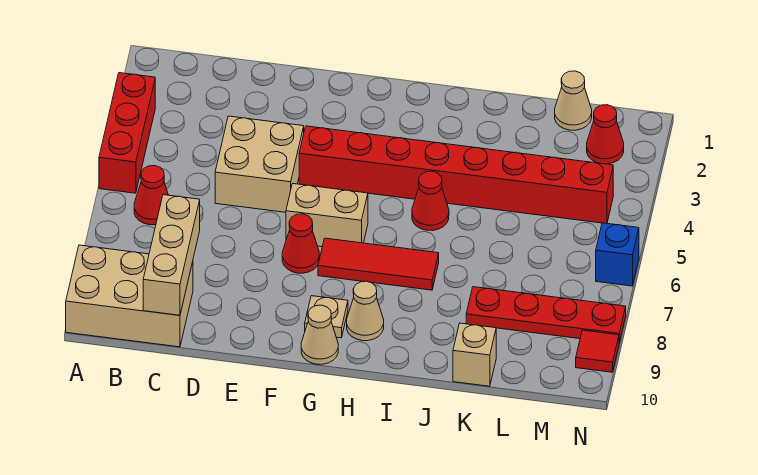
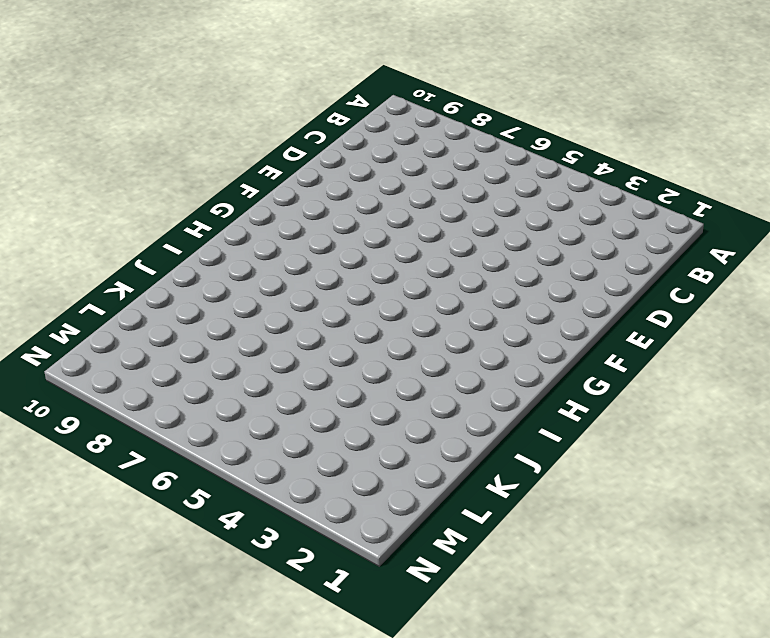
none -> red brick A3:A5 level 1
none -> tan brick A9:C10 level 1
none -> red cone B6 level 1

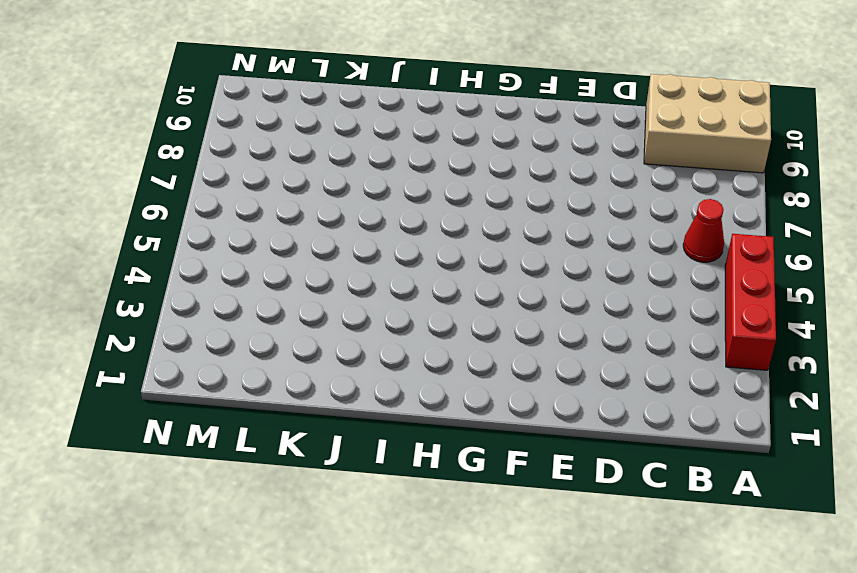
none -> tan brick D4:E5 level 1
none -> red brick F4:M4 level 1
none -> tan brick F6:G6 level 1

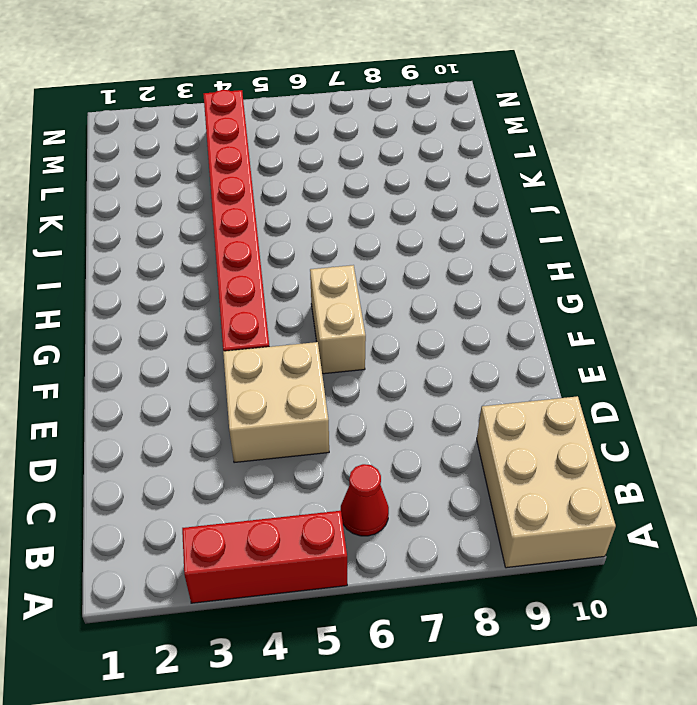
none -> red cone F7 level 1
none -> red tile G7:I7 level 1
none -> tan plate G9 level 1

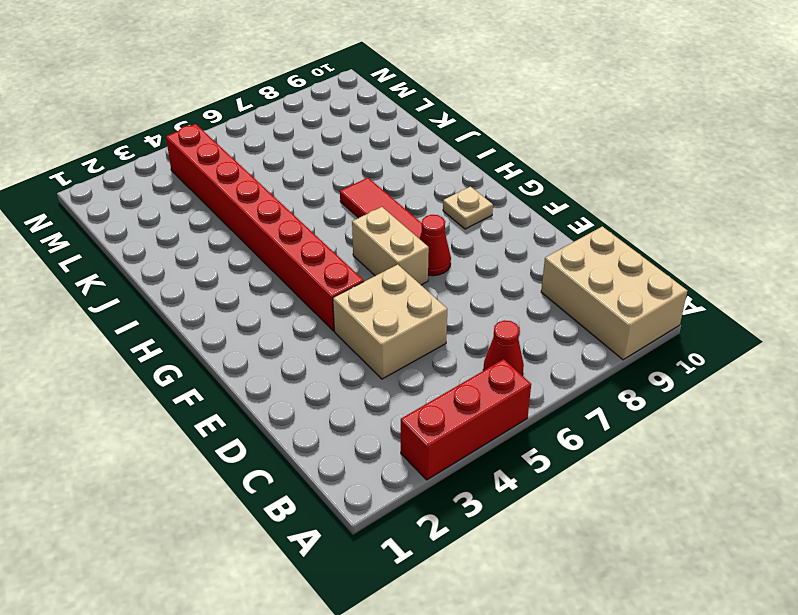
none -> tan cone G10 level 1
none -> tan cone H9 level 1
none -> red cone I5 level 1

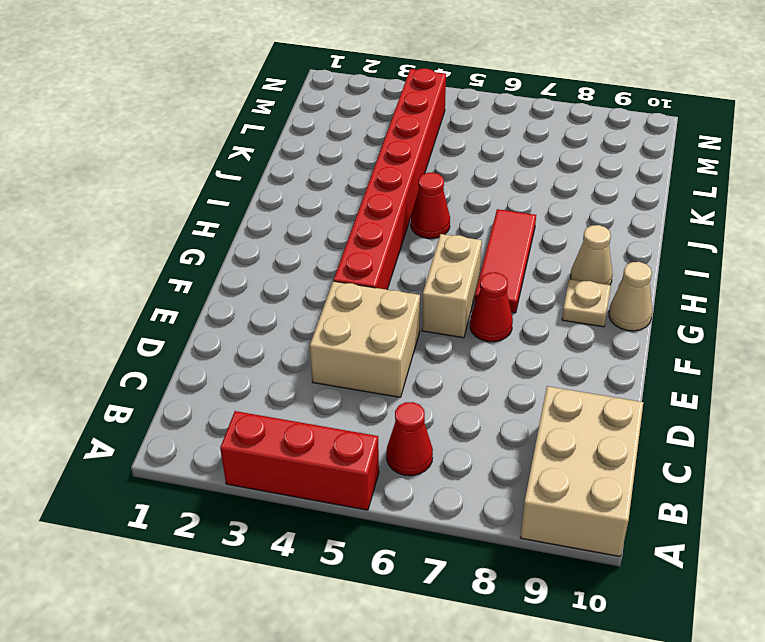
none -> red plate K8:N8 level 1
none -> tan brick K10 level 1
none -> tan cone L1 level 1

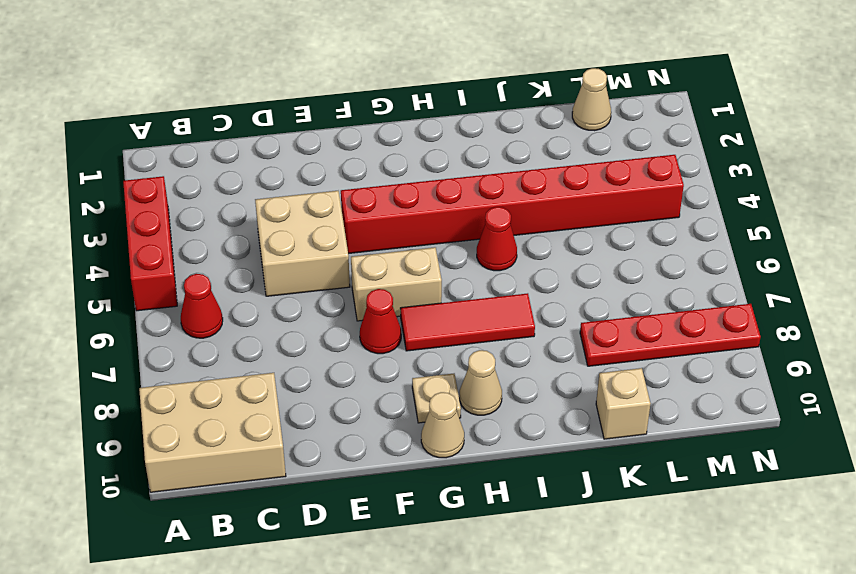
none -> red cone M2 level 1
none -> blue brick N6 level 1
none -> red tile N9 level 1

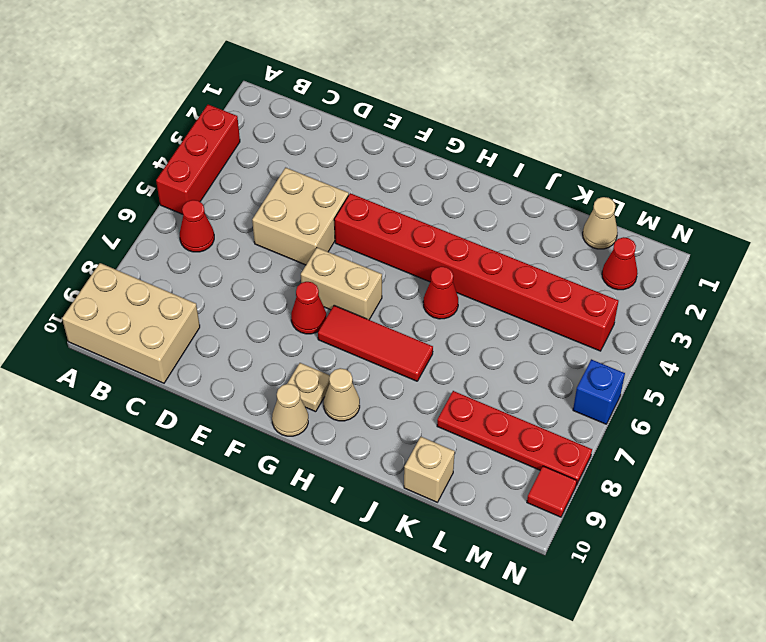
none -> tan brick C8:C10 level 2

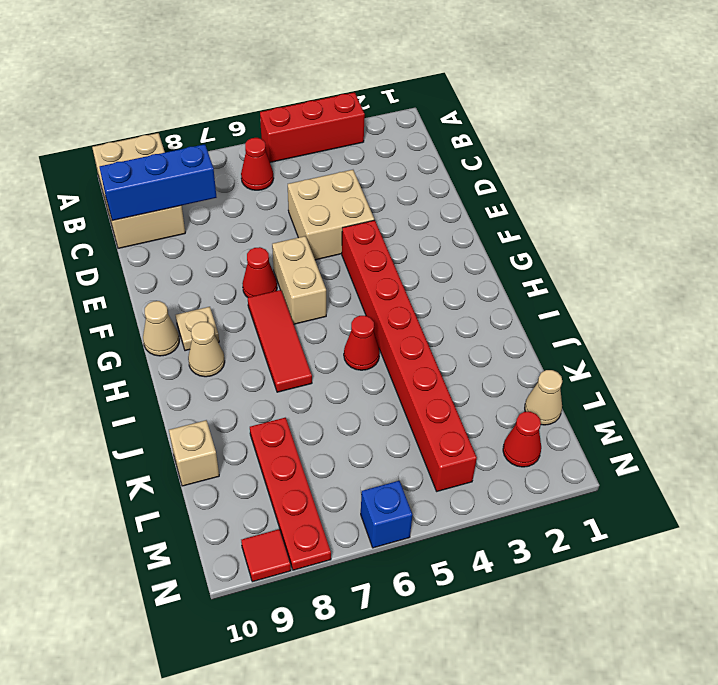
blue brick C8:C10 level 2 -> tan brick C8:C10 level 2

